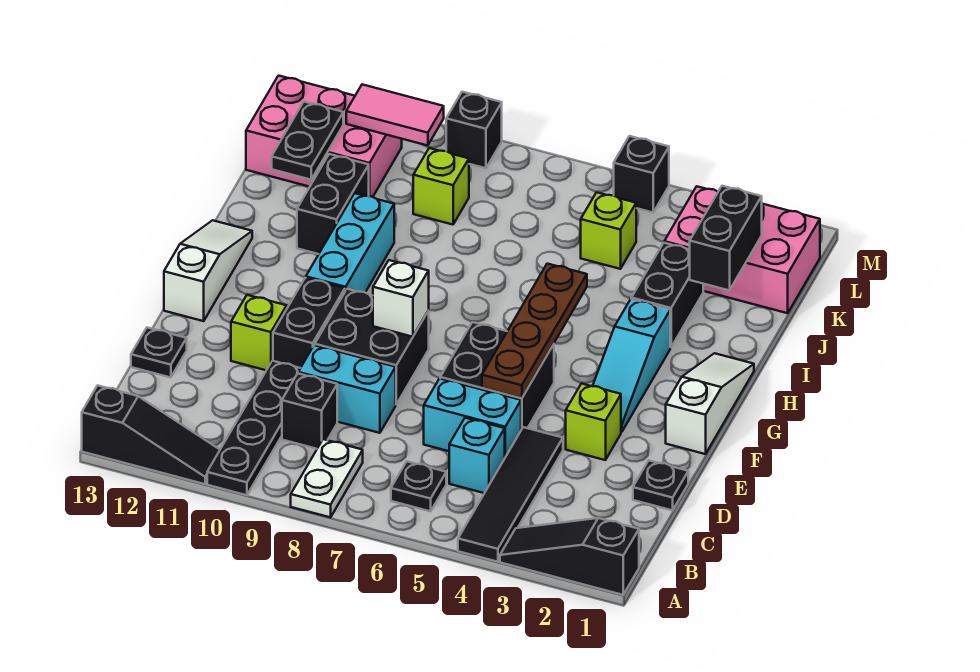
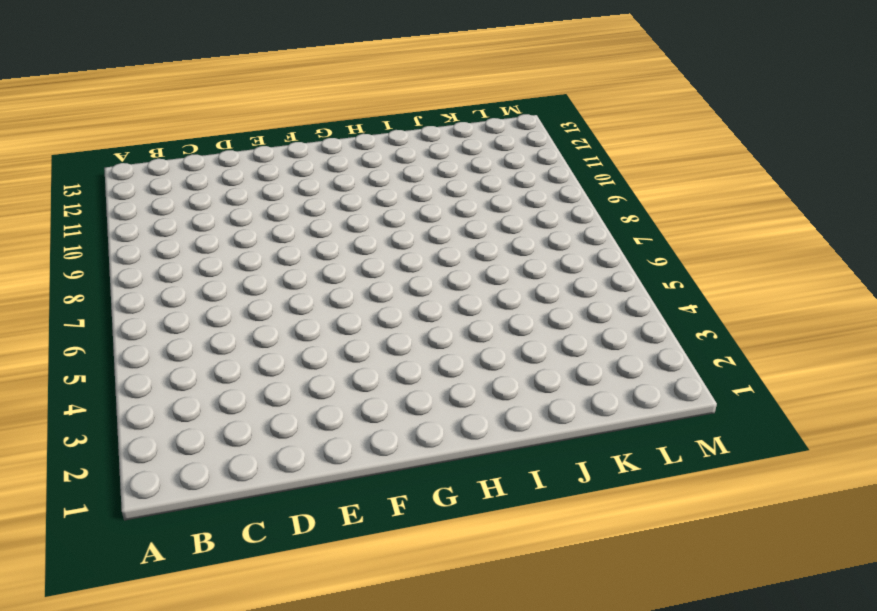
none -> black slope A1:A3 level 1 top 1
none -> black tile A4:D4 level 1
none -> white plate A8:B8 level 1
none -> black plate A10:D10 level 1

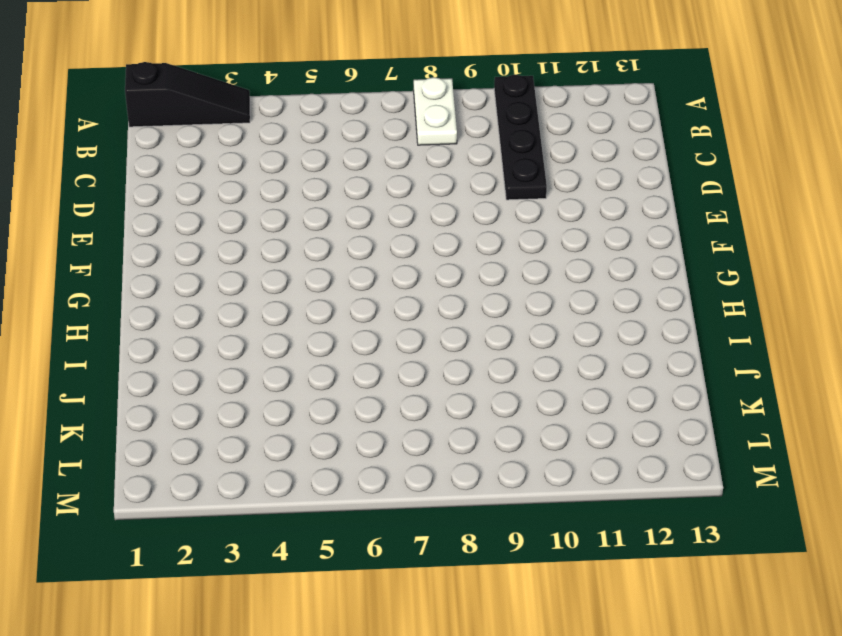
none -> black tile A4:D4 level 1
none -> black slope A11:A13 level 1 top 13
none -> black plate B6 level 1
none -> cyan brick C5 level 1

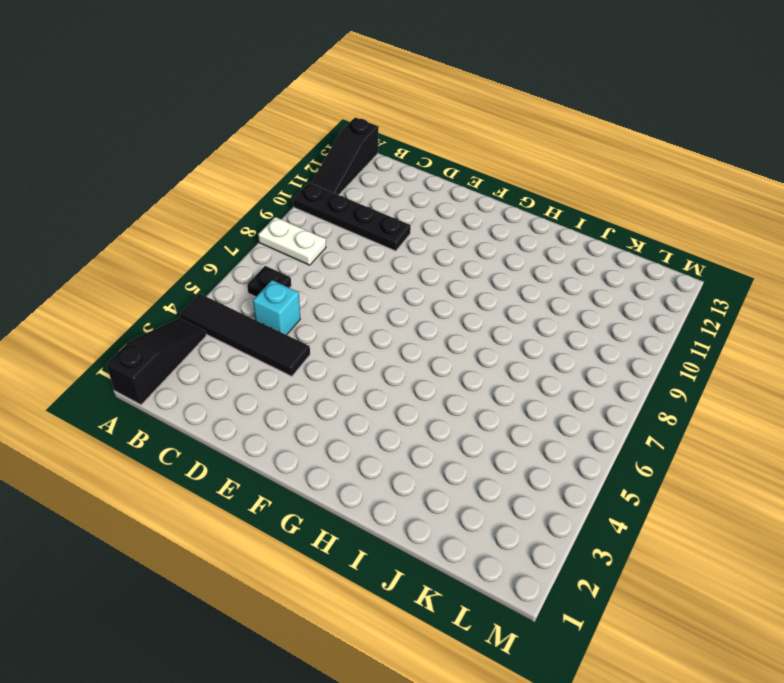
none -> black brick C9 level 1
none -> black plate D1 level 1
none -> cyan brick D5:D6 level 1
none -> cyan brick D8:D9 level 1

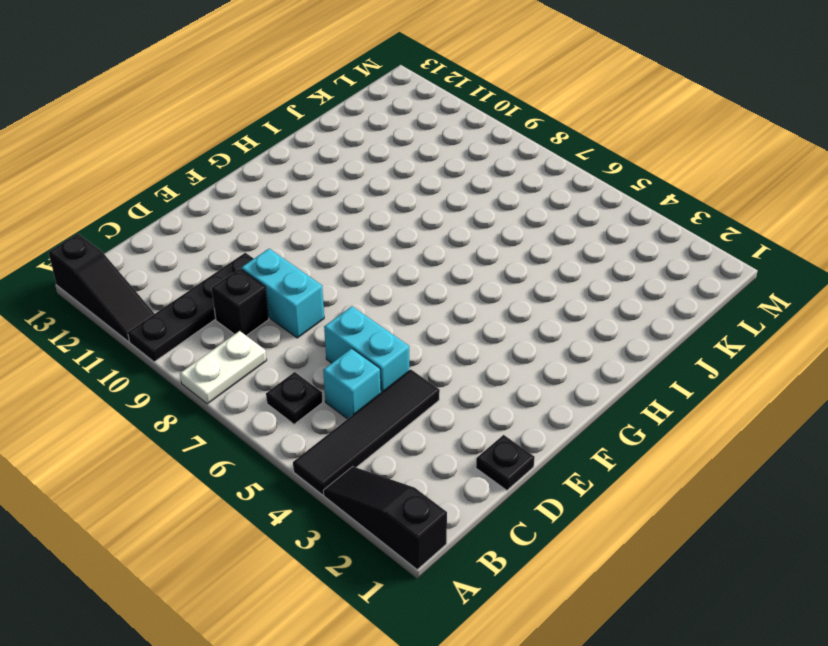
none -> black plate D13 level 1
none -> lime brick E3 level 1
none -> black brick E5:F6 level 1
none -> black brick E8:F9 level 1

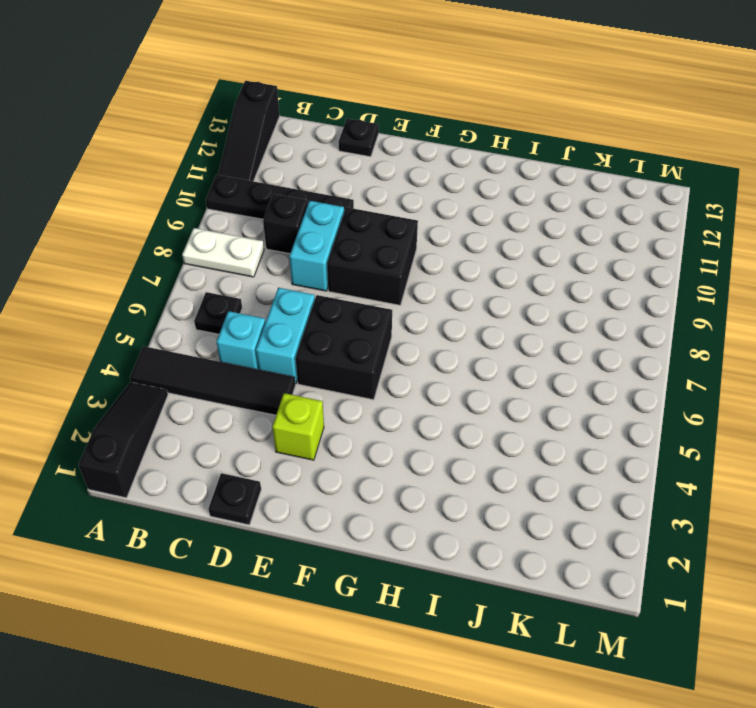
none -> black brick E10:F10 level 1
none -> lime brick E11 level 1
none -> white slope F1:H1 level 1 top F
none -> cyan slope F3:H3 level 1 top H

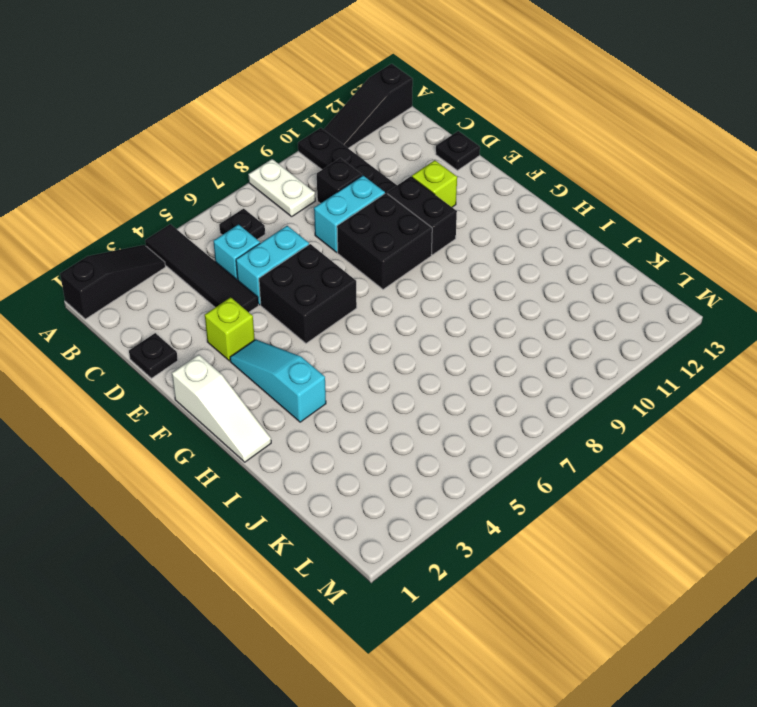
none -> white slope F13:H13 level 1 top F
none -> cyan brick G10:I10 level 1
none -> black brick I3:J3 level 1
none -> black brick I11:J11 level 1

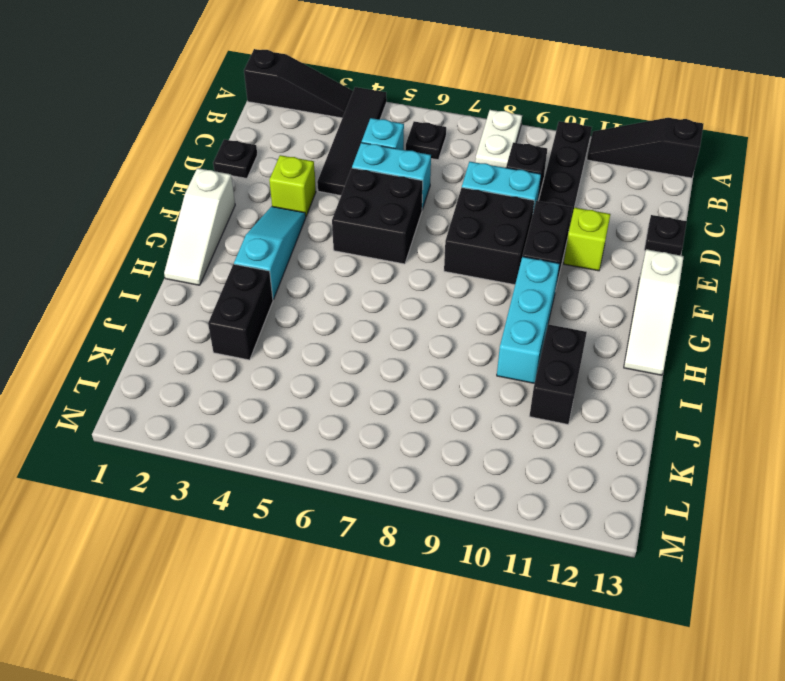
none -> pink brick K1:L3 level 1
none -> lime brick K5 level 1
none -> lime brick K9 level 1
none -> pink brick K11:L13 level 1

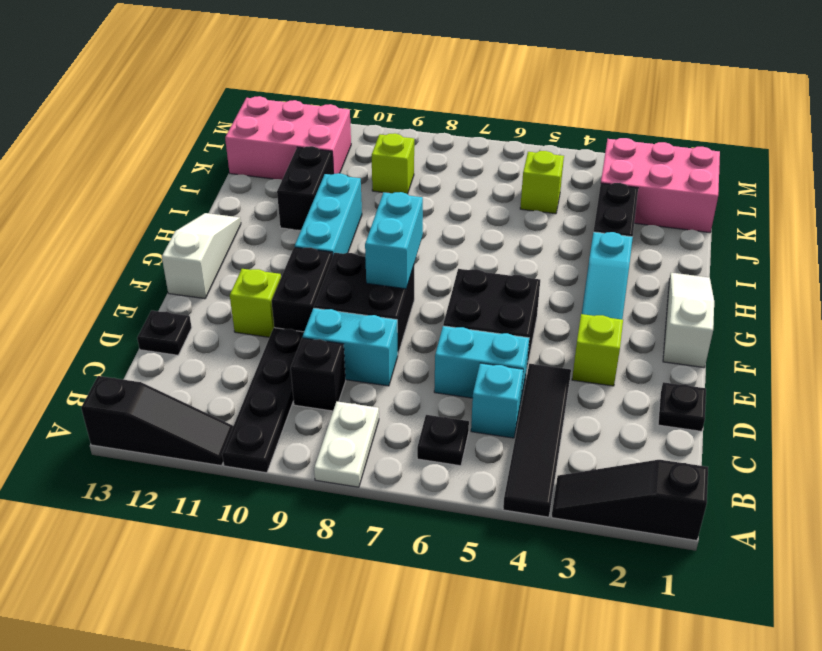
cyan brick F8:G8 level 2 -> white brick F8 level 2
none -> black brick M5 level 1
none -> black brick M9 level 1
none -> brown plate E5:H5 level 2
none -> black brick J2:K2 level 2

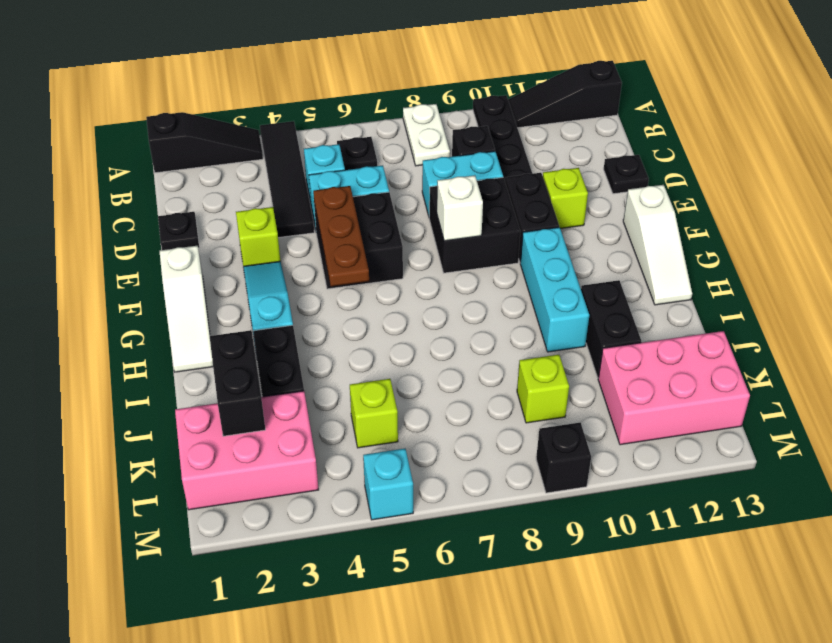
brown plate E5:G5 level 2 -> brown plate E5:H5 level 2
cyan brick M5 level 1 -> black brick M5 level 1
none -> black plate J12:K12 level 2
none -> pink tile L10:L11 level 2

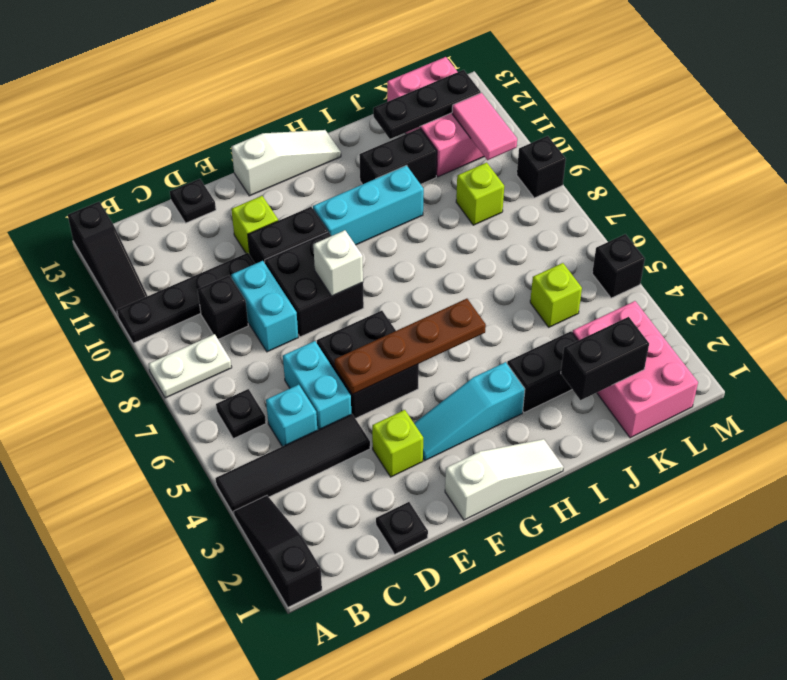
black plate J12:L12 level 2 -> black plate J12:K12 level 2

